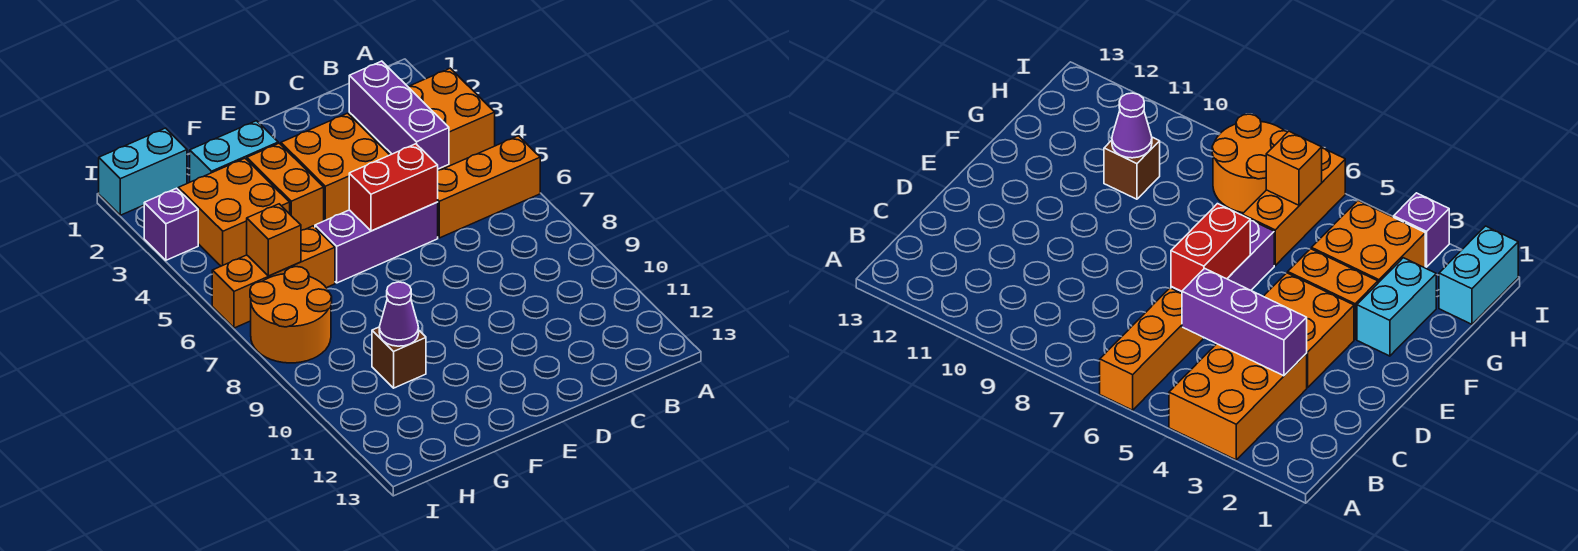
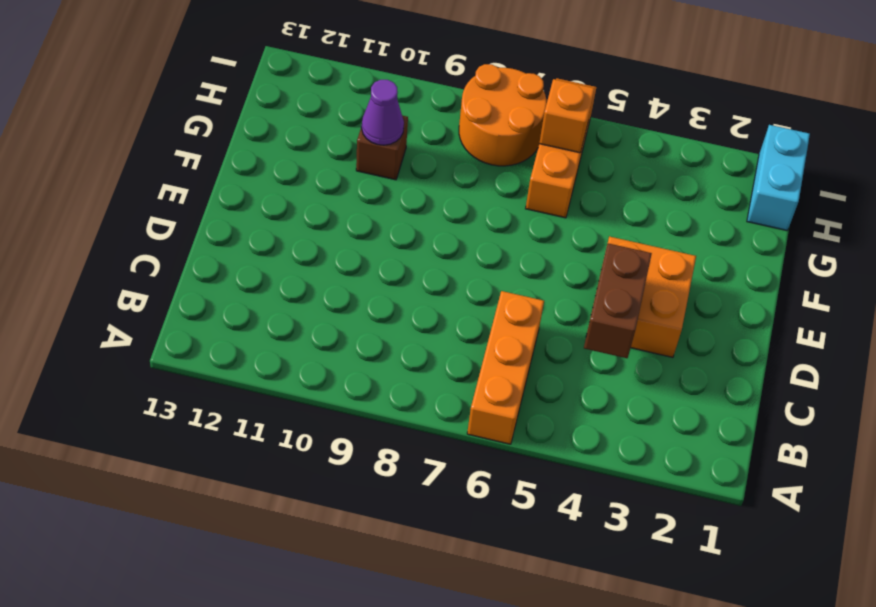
brown brick C4:D4 level 2 -> purple brick C3:C5 level 2
none -> orange brick A3:C4 level 1
none -> purple brick D6:F6 level 1
none -> cyan brick F2:G2 level 1

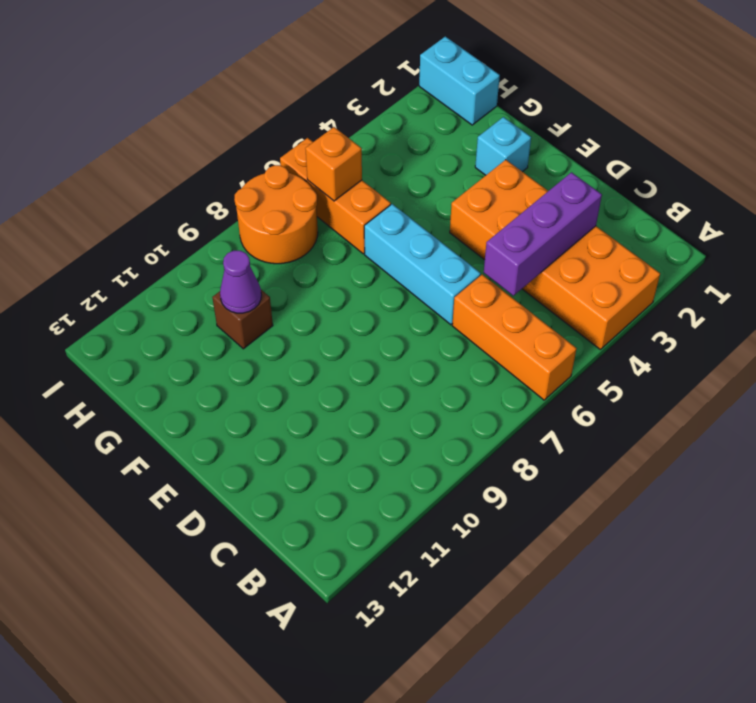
cyan brick D6:F6 level 1 -> purple brick D6:F6 level 1
cyan brick F2 level 1 -> cyan brick F2:G2 level 1
none -> orange brick F3:F4 level 1
none -> orange brick G3:H4 level 1
none -> purple brick I3 level 1

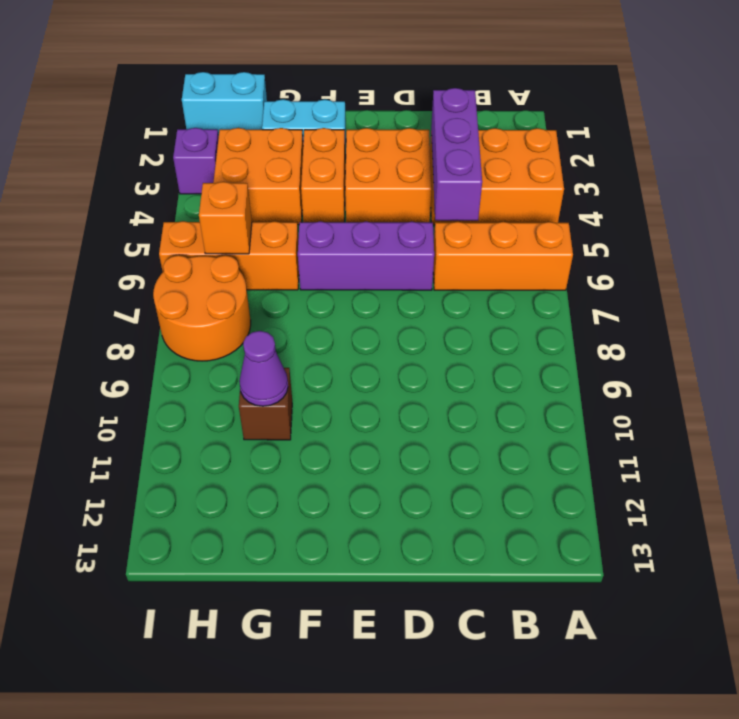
none -> red brick D6:E6 level 2

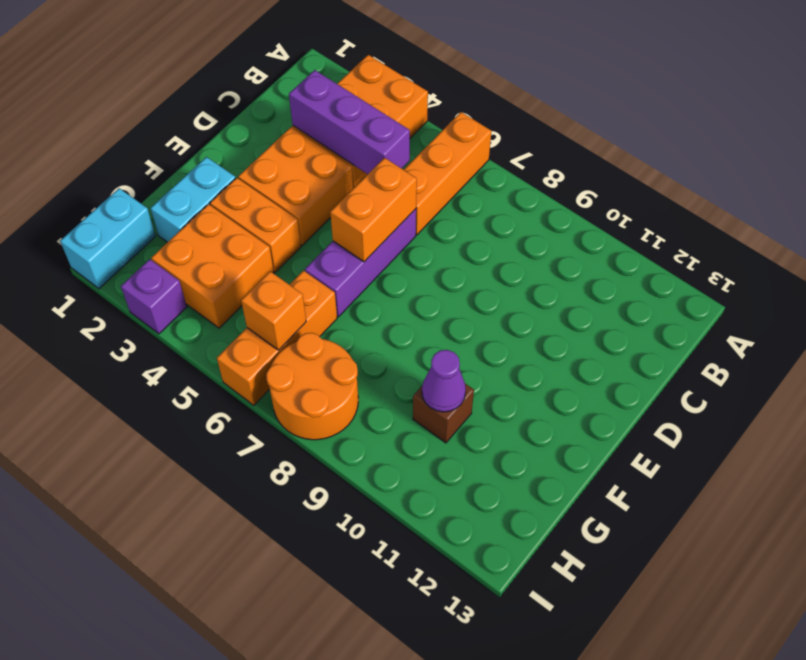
orange brick D6:E6 level 2 -> red brick D6:E6 level 2

